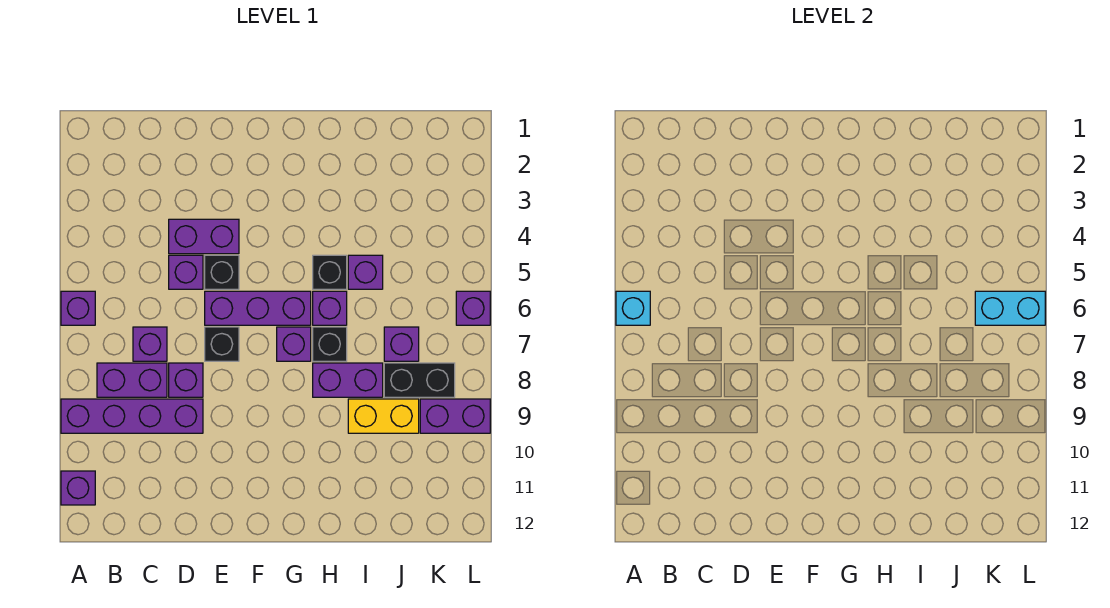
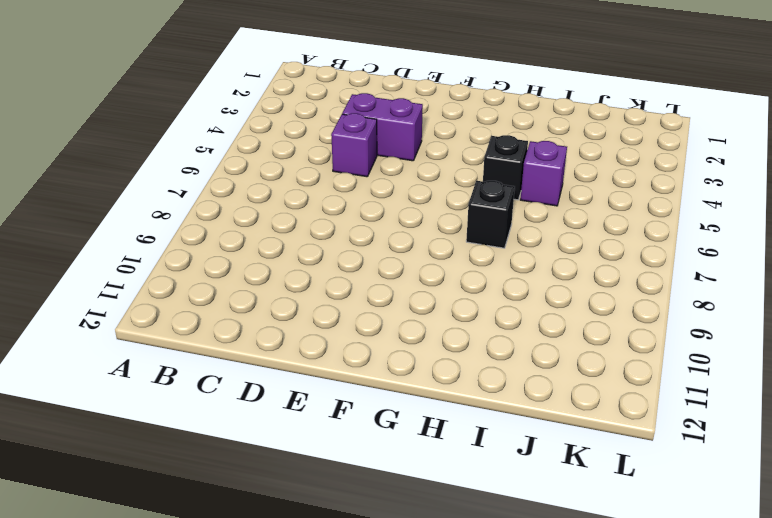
none -> purple brick A6 level 1
none -> purple brick A9:D9 level 1
none -> purple brick A11 level 1

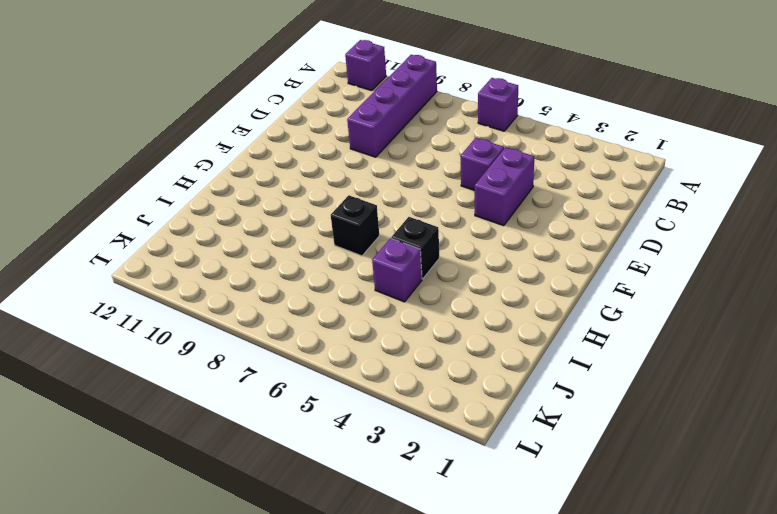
none -> purple brick B8:C8 level 1
none -> purple brick C7 level 1
none -> purple brick D8 level 1

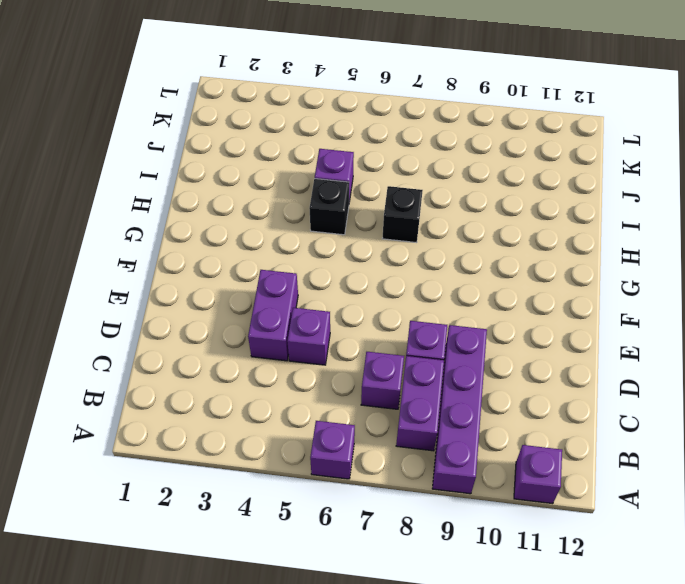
none -> black brick E5 level 1
none -> purple brick E6:G6 level 1
none -> black brick E7 level 1

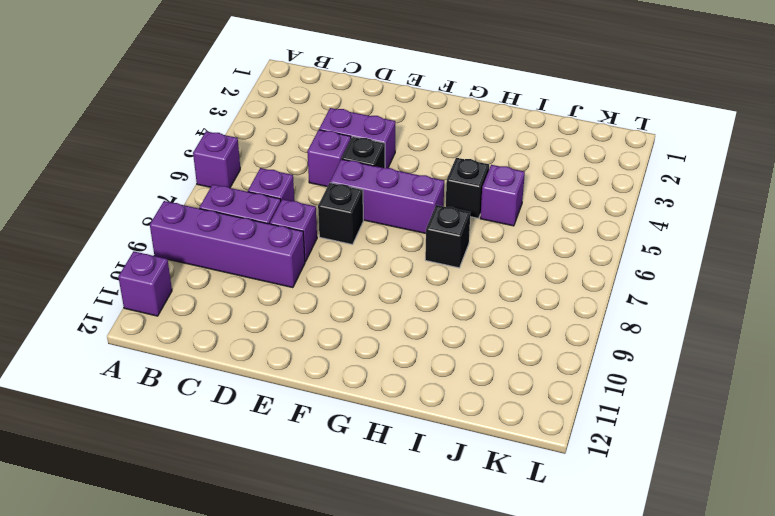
none -> purple brick G7 level 1
none -> purple brick H6 level 1
none -> purple brick H8:I8 level 1

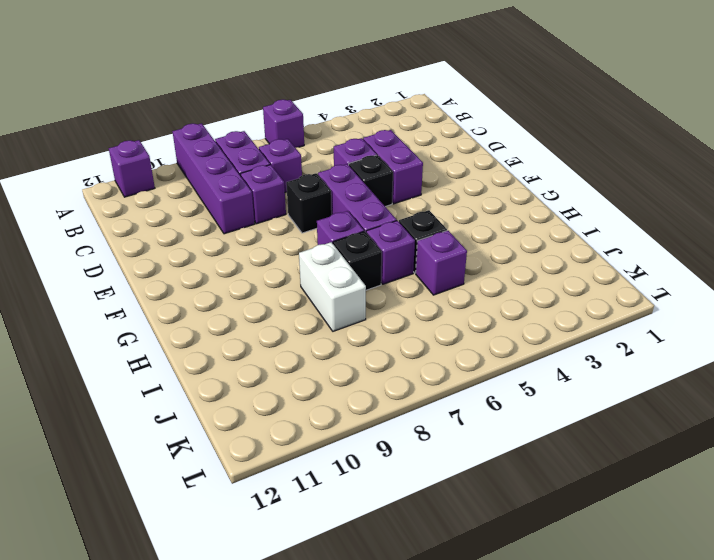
white brick H8:I8 level 1 -> purple brick H8:I8 level 1
none -> yellow brick I9:J9 level 1
none -> purple brick J7 level 1
none -> black brick J8:K8 level 1

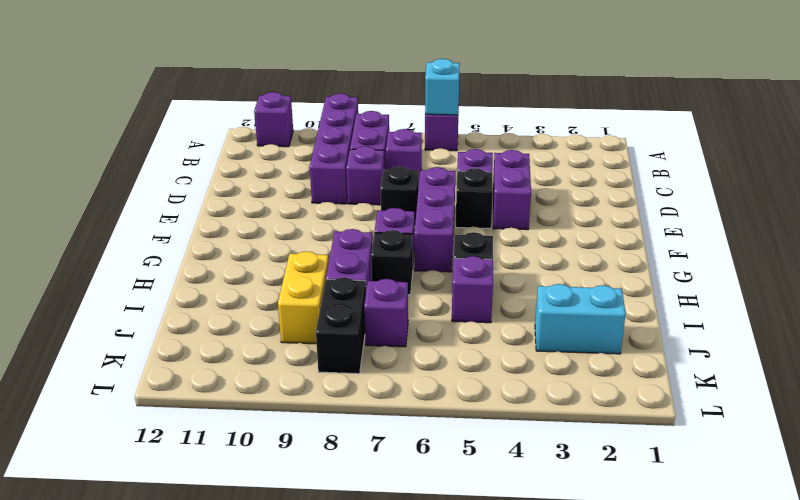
cyan brick J2:J3 level 1 -> cyan brick K6:L6 level 2
none -> purple brick H6 level 1
none -> purple brick K9:L9 level 1
none -> purple brick L6 level 1

